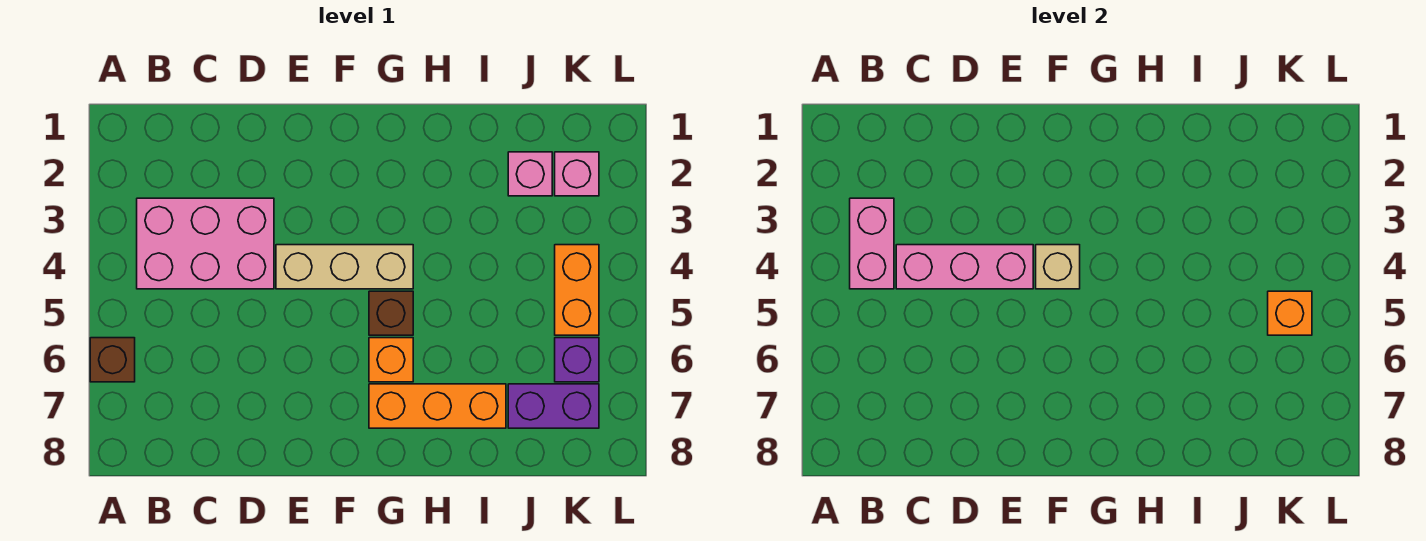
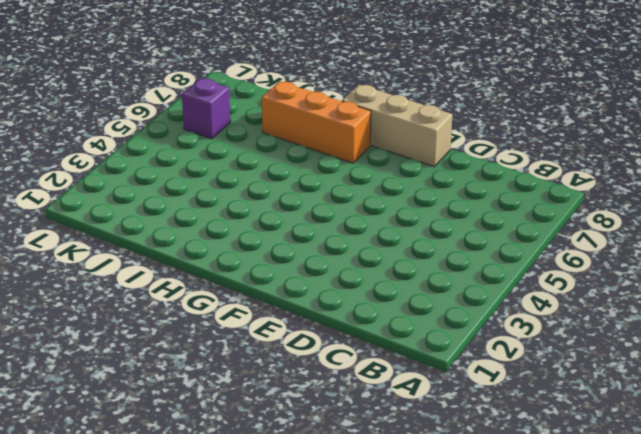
tan brick E8:G8 level 1 -> tan brick E4:G4 level 1
none -> brown brick A6 level 1
none -> pink brick B3:D4 level 1
none -> brown brick G5 level 1

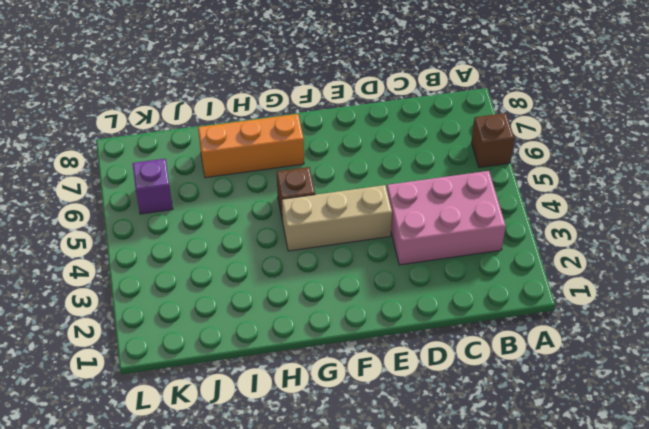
none -> orange brick G6 level 1
none -> pink brick J2 level 1
none -> purple brick J7:K7 level 1

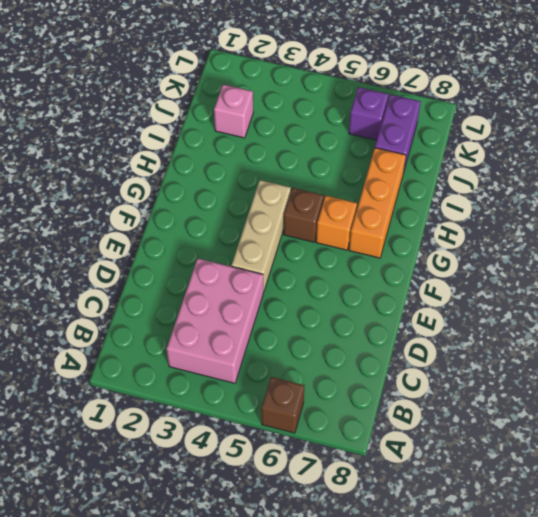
none -> pink brick K2 level 1
none -> orange brick K4:K5 level 1
none -> pink brick B3:B4 level 2

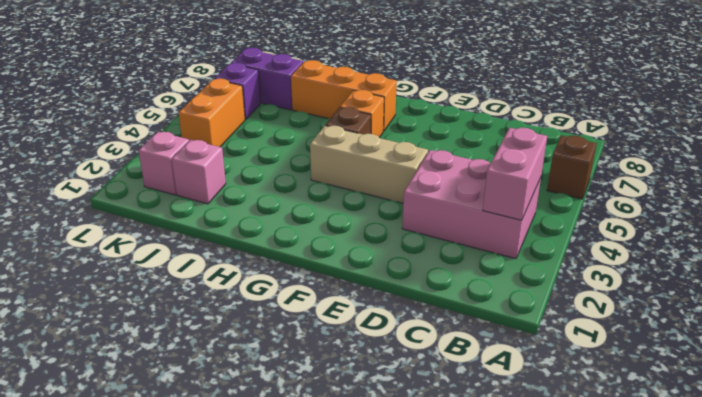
none -> pink brick C4:E4 level 2
none -> tan brick F4 level 2
none -> orange brick K5 level 2

